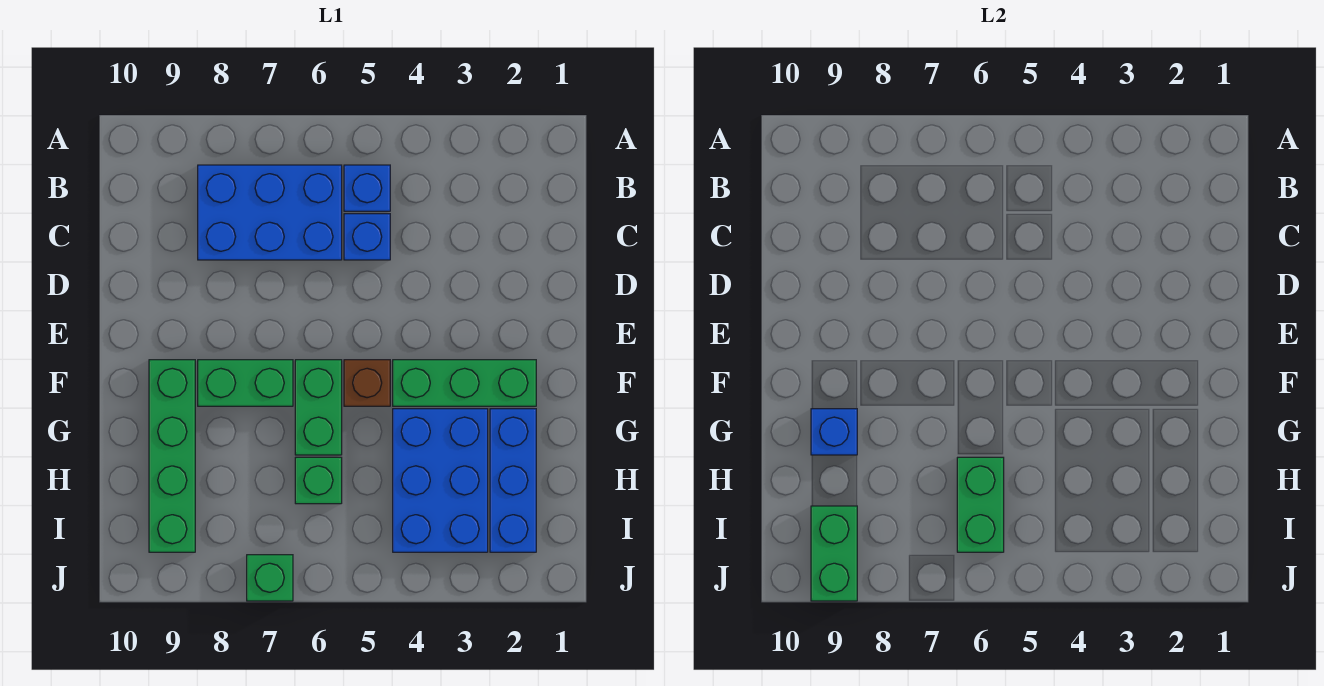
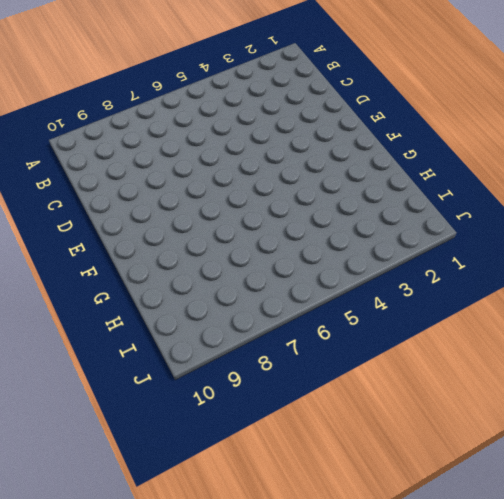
none -> blue brick B5 level 1
none -> blue brick B6:C8 level 1
none -> blue brick C5 level 1

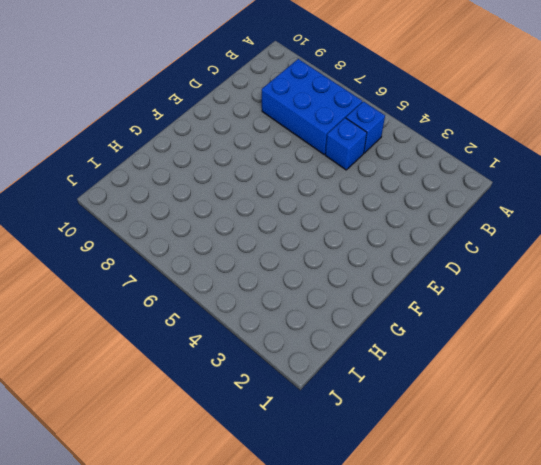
none -> green brick F2:F4 level 1
none -> brown brick F5 level 1
none -> green brick F6:G6 level 1

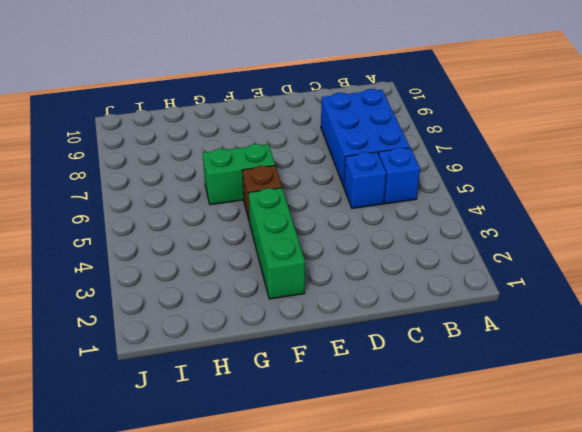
none -> green brick F7:F8 level 1
none -> green brick F9:I9 level 1
none -> blue brick G2:I2 level 1

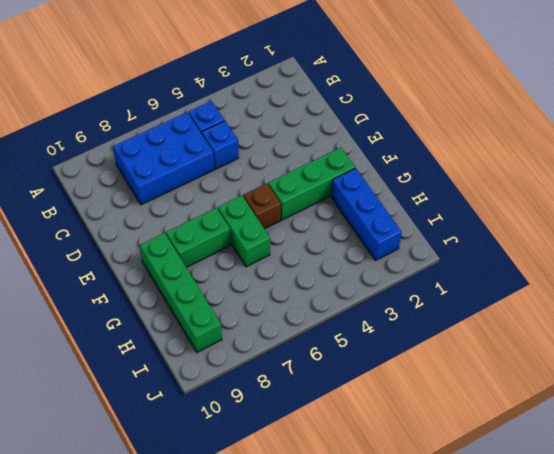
none -> blue brick G3:I4 level 1
none -> green brick H6 level 1
none -> green brick J7 level 1

